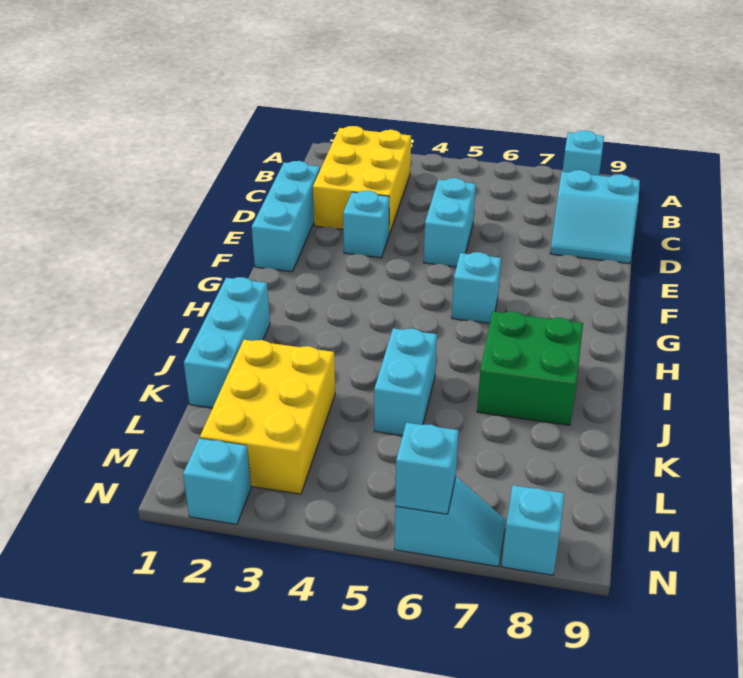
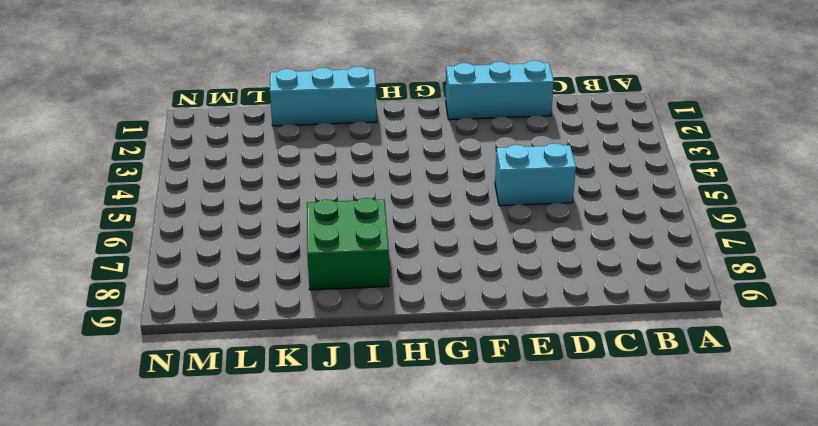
none -> cyan brick A8 level 1
none -> yellow brick B2:D3 level 1
none -> cyan slope C8:D9 level 1 top C

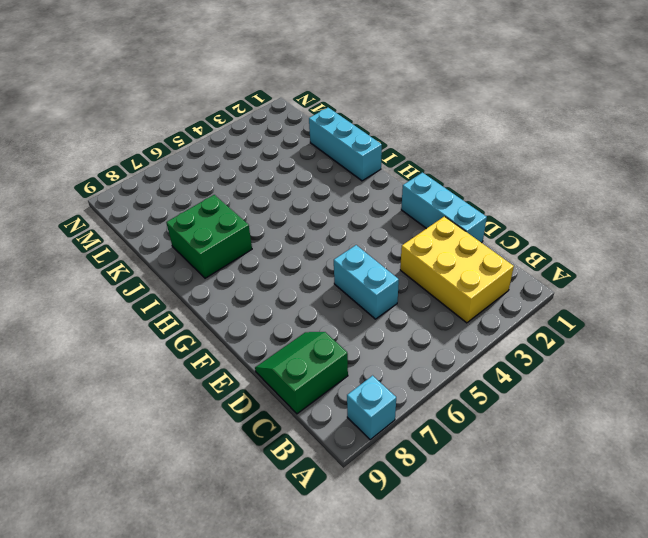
green slope C8:D9 level 1 top C -> cyan slope C8:D9 level 1 top C
none -> cyan brick E3 level 1
none -> cyan brick G6 level 1
none -> cyan brick J5:K5 level 1

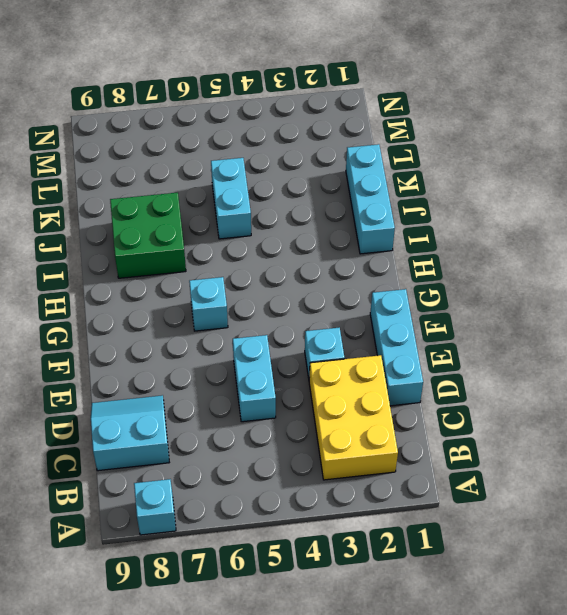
none -> yellow brick K2:M3 level 1
none -> cyan brick N2 level 1
none -> cyan slope N6:N7 level 1 top 6

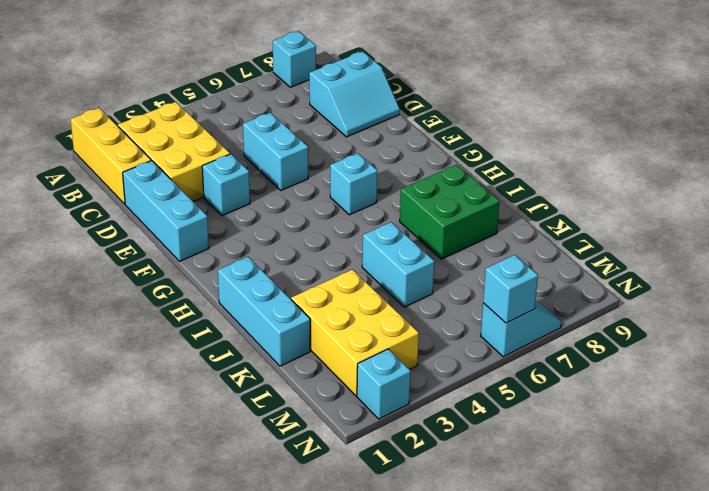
yellow brick A1:C1 level 1 -> none
none -> cyan brick N8 level 1

